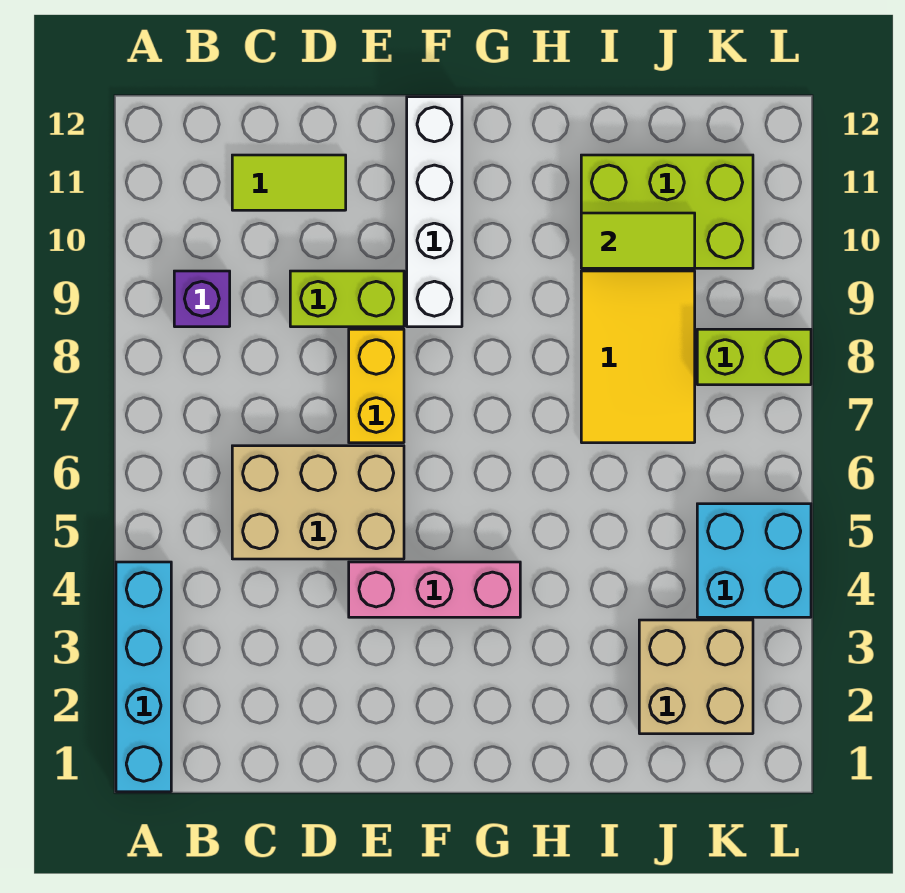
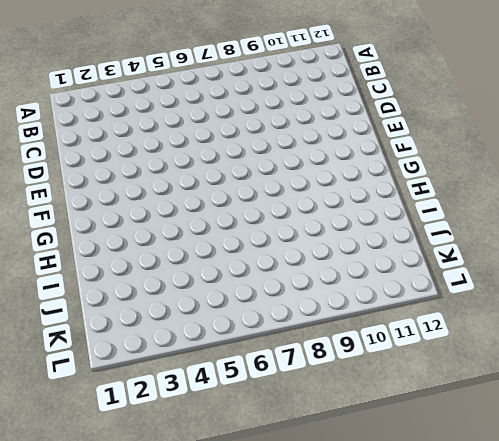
none -> cyan brick A1:A4 level 1
none -> purple brick B9 level 1
none -> tan brick C5:E6 level 1

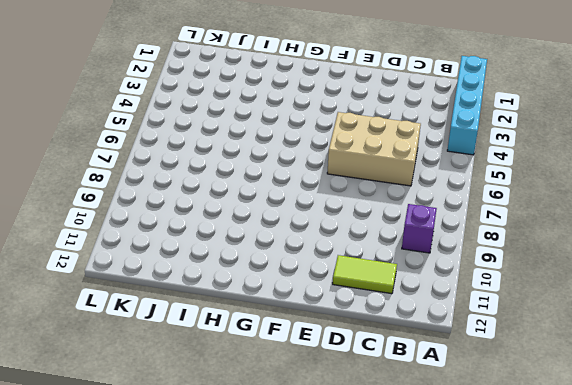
none -> lime brick D9:E9 level 1
none -> pink brick E4:G4 level 1
none -> yellow brick E7:E8 level 1

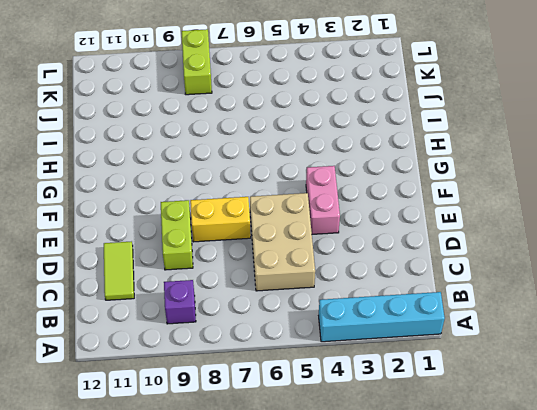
pink brick E4:F4 level 1 -> pink brick E4:G4 level 1
none -> white brick F9:F12 level 1
none -> yellow tile I7:J9 level 1
none -> lime brick I10:K11 level 1

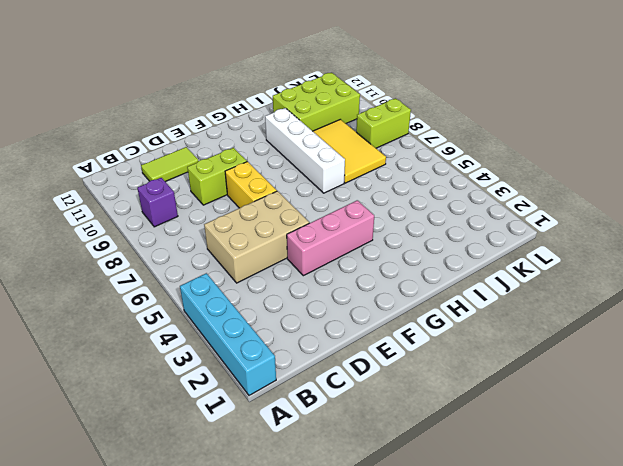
white brick H7:H10 level 1 -> white brick F9:F12 level 1
none -> tan brick J2:K3 level 1
none -> cyan brick K4:L5 level 1
none -> lime tile I10:J10 level 2

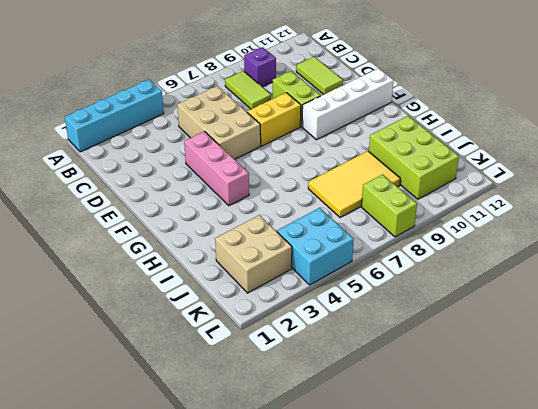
lime tile B8:C8 level 1 -> lime tile I10:J10 level 2

